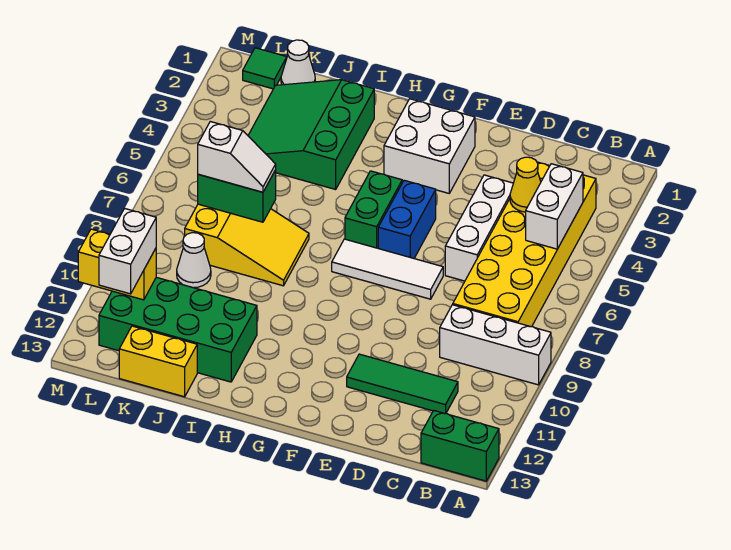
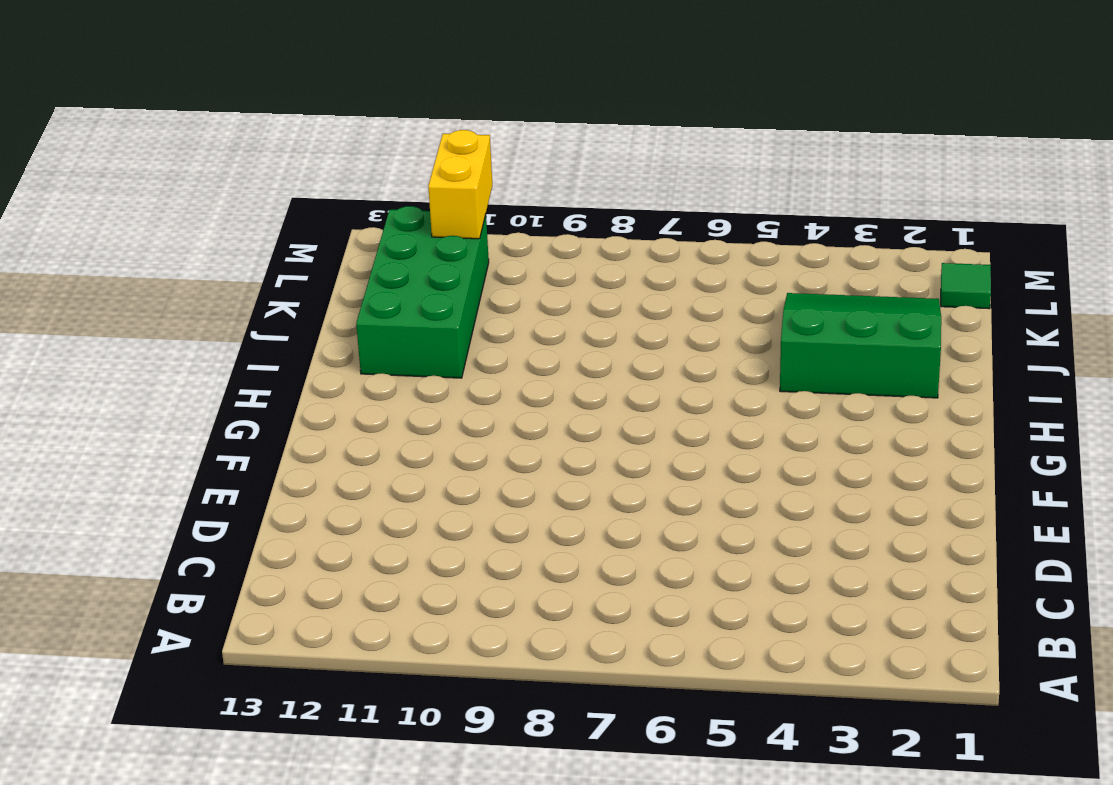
none -> white brick A9:C9 level 1
none -> green brick A13:B13 level 1
none -> yellow brick B3:C8 level 1

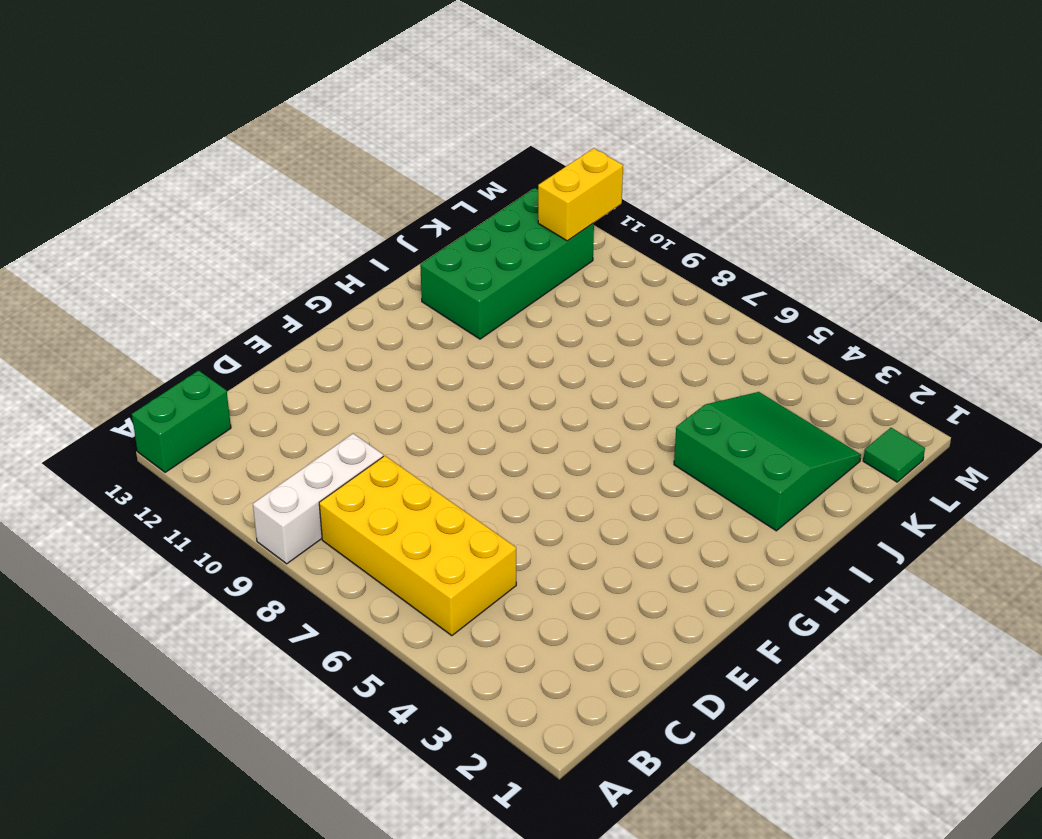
yellow brick B5:C8 level 1 -> yellow brick B3:C8 level 1
none -> green tile C11:E11 level 1
none -> white brick D4:D6 level 1
none -> white tile E7:G7 level 1

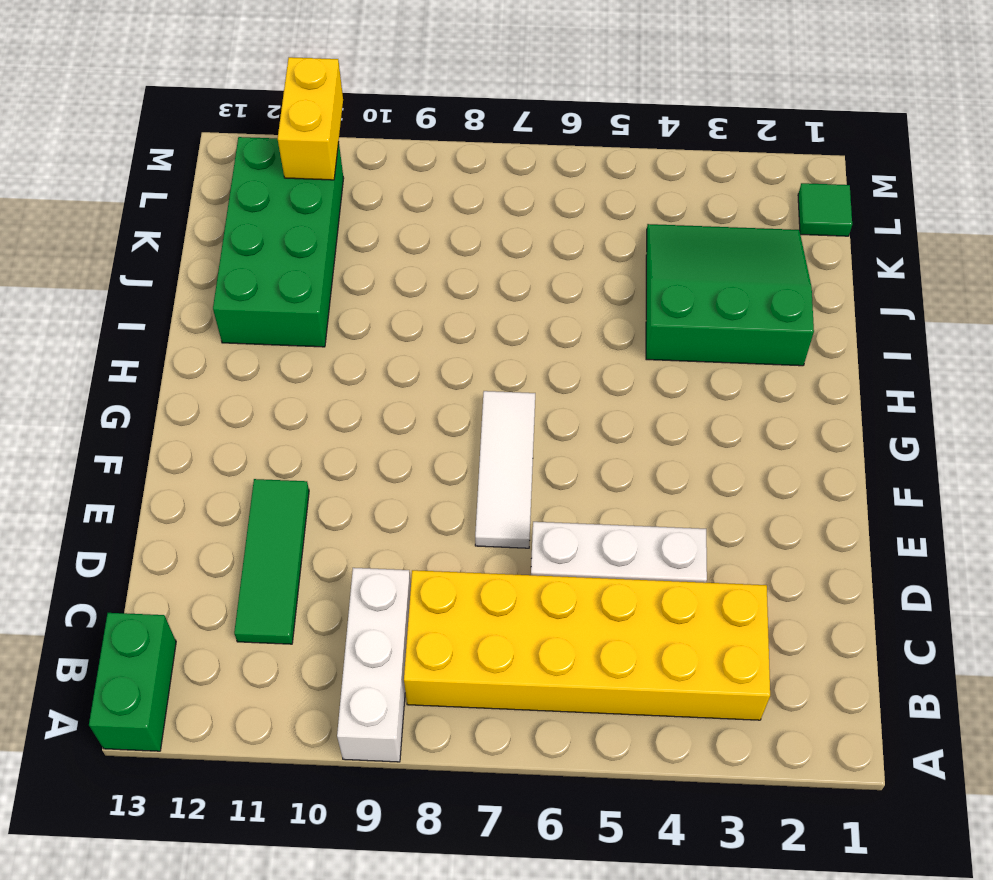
none -> white brick F2:G3 level 1
none -> blue brick F5:F6 level 1
none -> green brick G5:G6 level 1

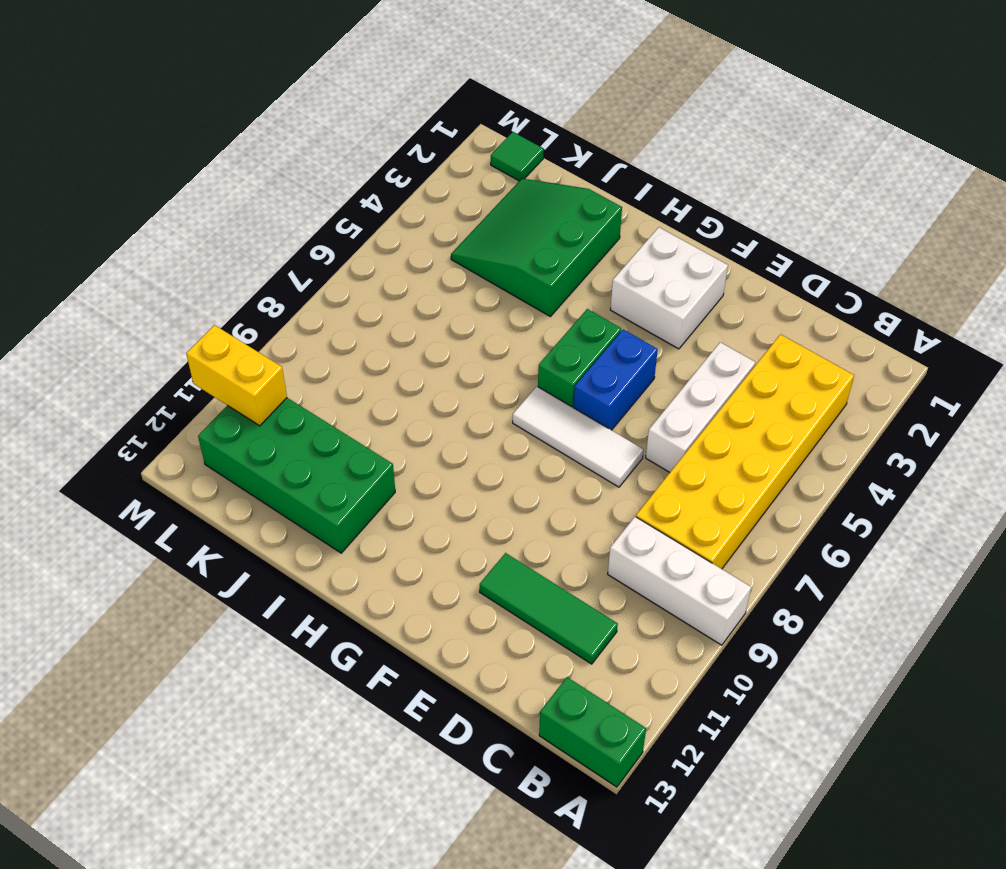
none -> yellow slope I7:K8 level 1 top K
none -> yellow brick J13:K13 level 1
none -> white cone K1 level 1

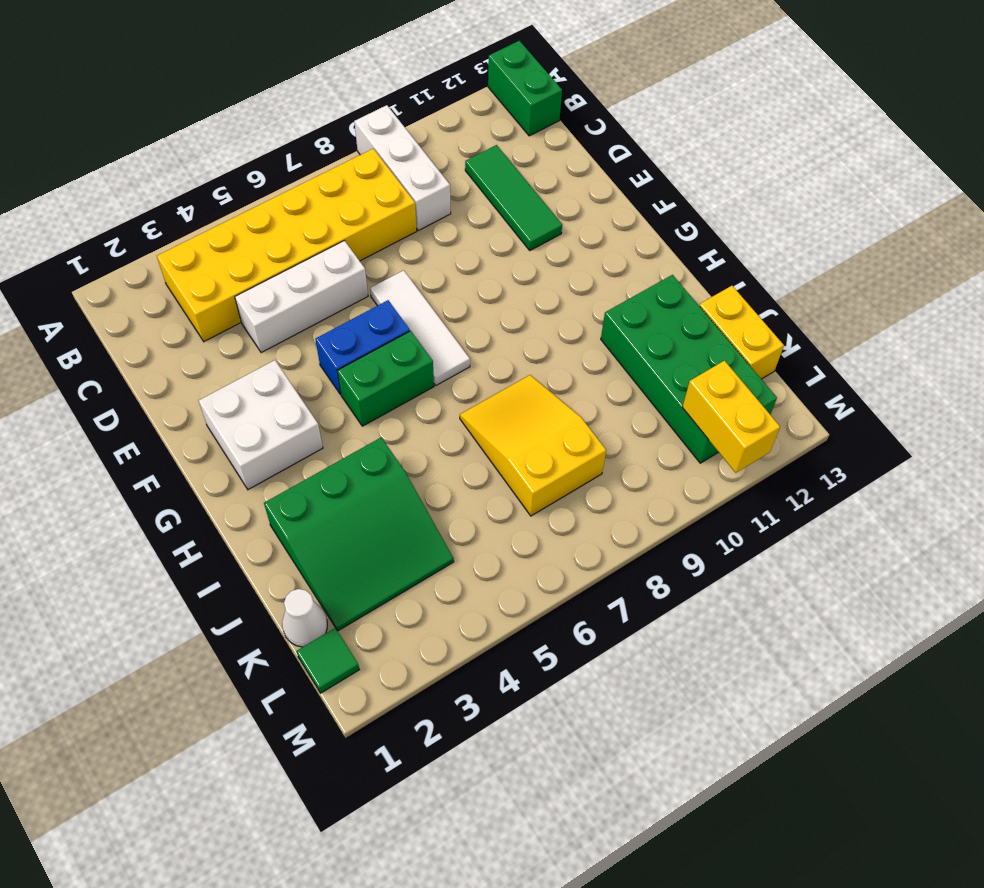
none -> white cone K9 level 1
none -> white brick B4:B5 level 2
none -> yellow cone C4 level 2

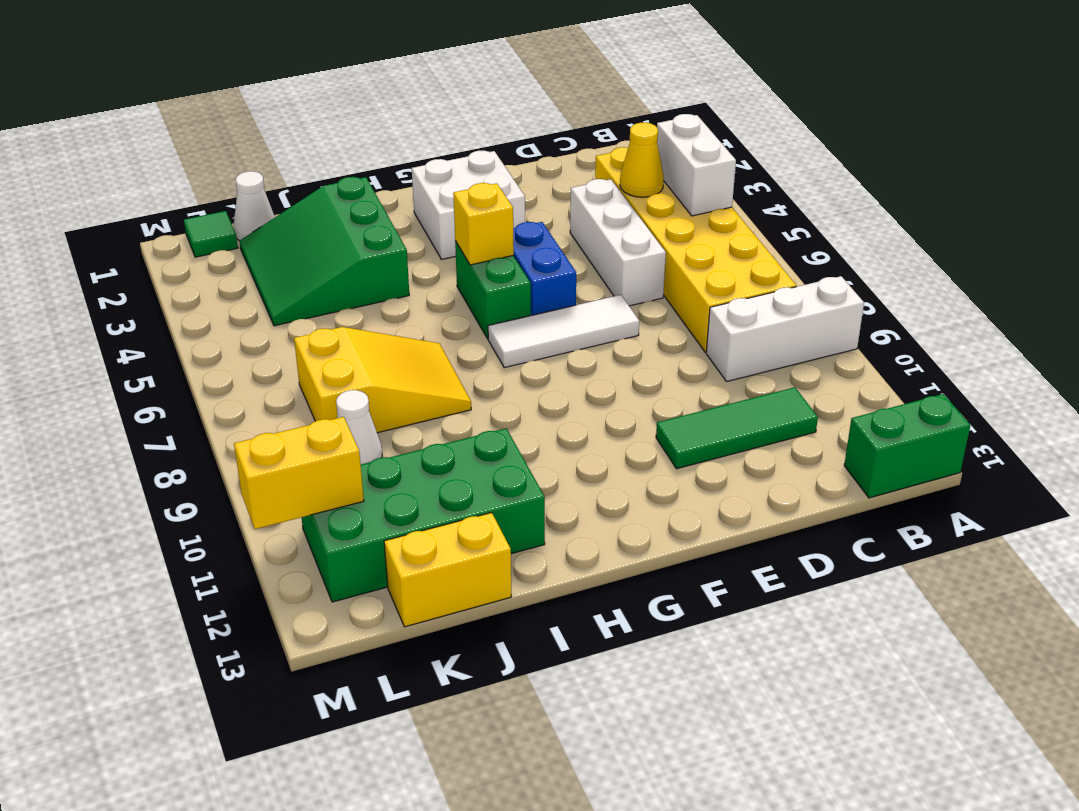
yellow brick G5 level 2 -> none
none -> green brick J7:K7 level 2
none -> white slope J7:K7 level 3 top K
none -> white brick L11:L12 level 3

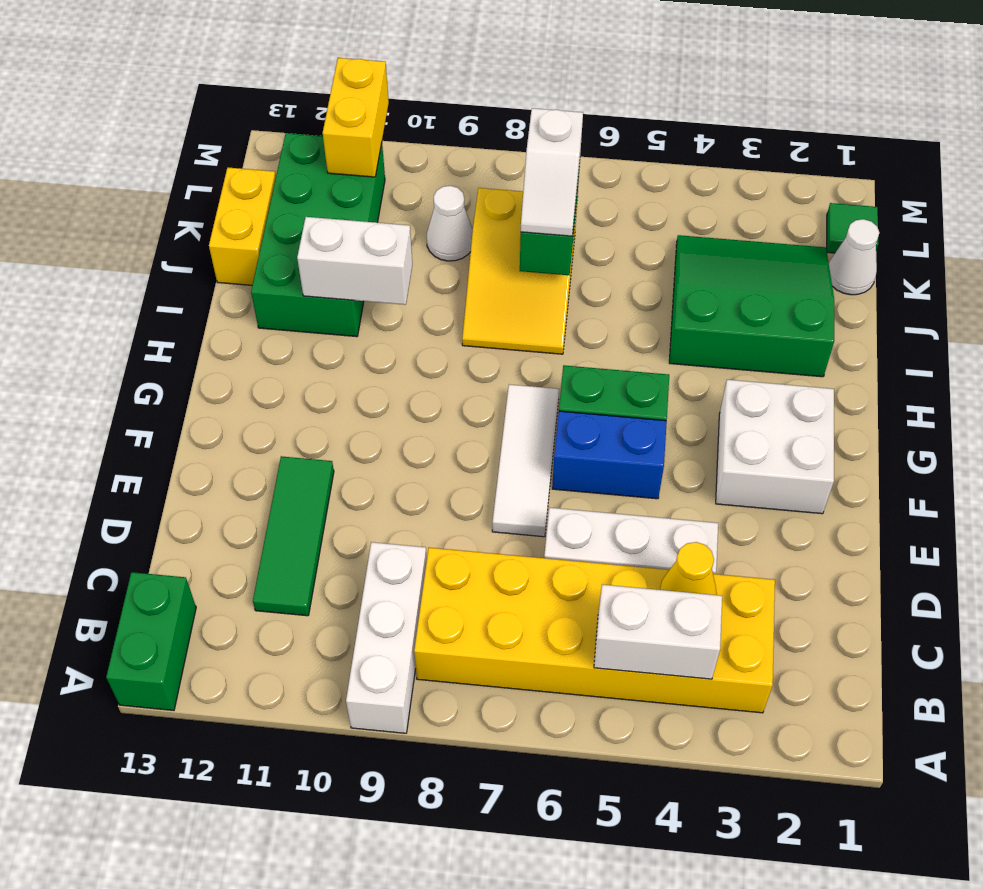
white brick I10:I11 level 2 -> white brick L11:L12 level 3

